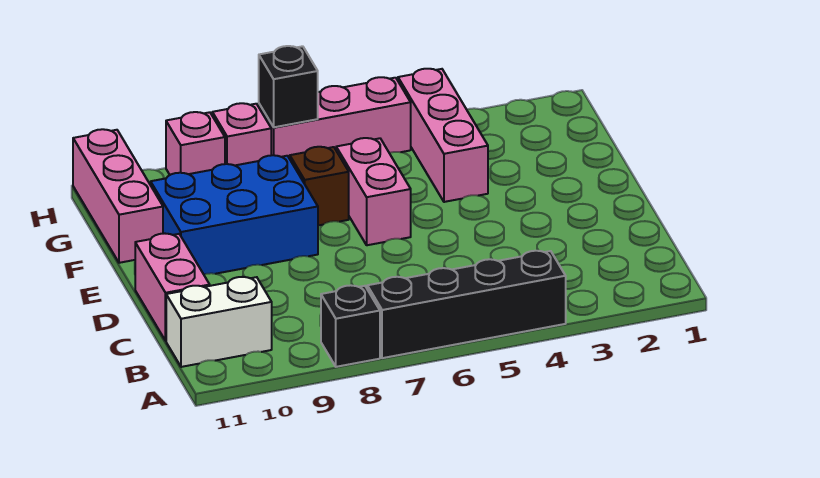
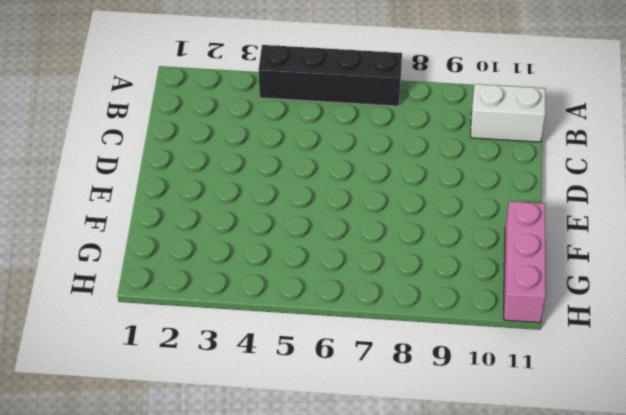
none -> black brick A8 level 1
none -> pink brick C11:D11 level 1
none -> pink brick E6:F6 level 1

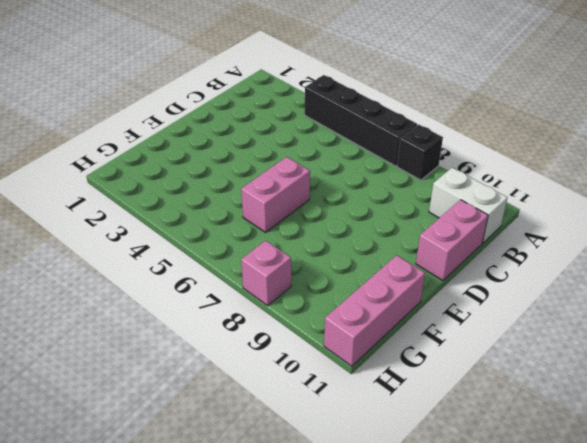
none -> blue brick E8:F10 level 1
none -> pink brick F4:H4 level 1
none -> brown brick F7 level 1

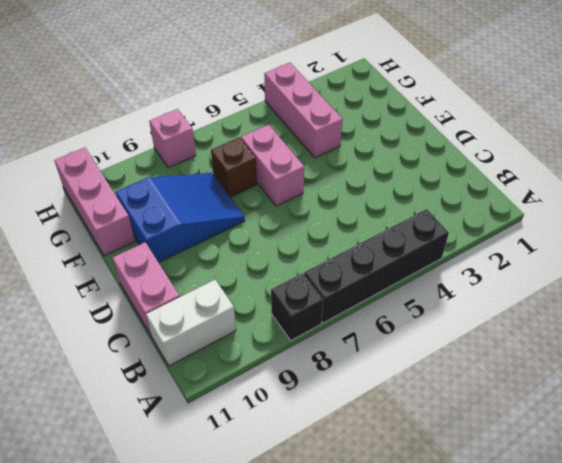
blue slope E8:F10 level 1 top 10 -> blue brick E8:F10 level 1
none -> pink brick H5:H7 level 1
none -> pink brick H9 level 1
none -> black brick H7 level 2

